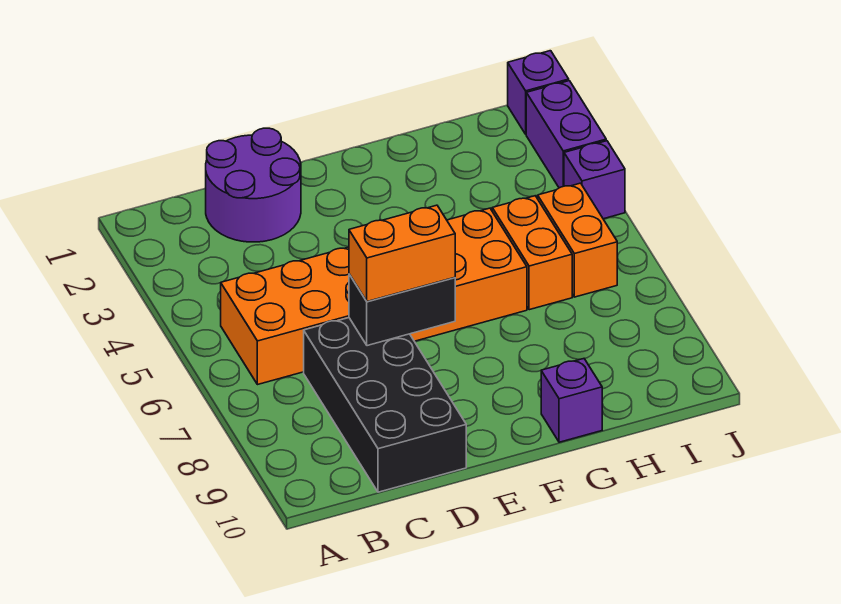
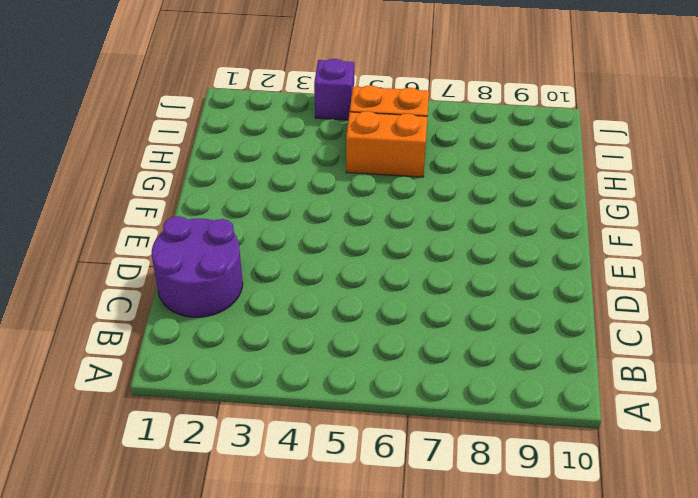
none -> orange brick B5:G6 level 1
none -> black brick C7:D10 level 1

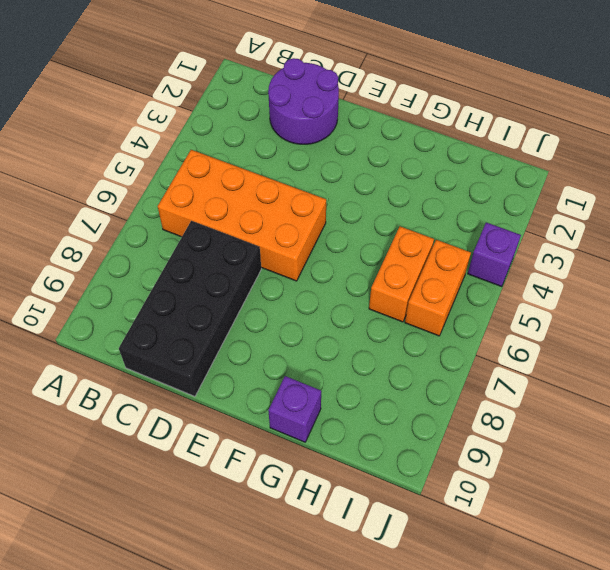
orange brick B5:E6 level 1 -> orange brick B5:G6 level 1
none -> purple brick J1 level 1
none -> purple brick J2:J3 level 1

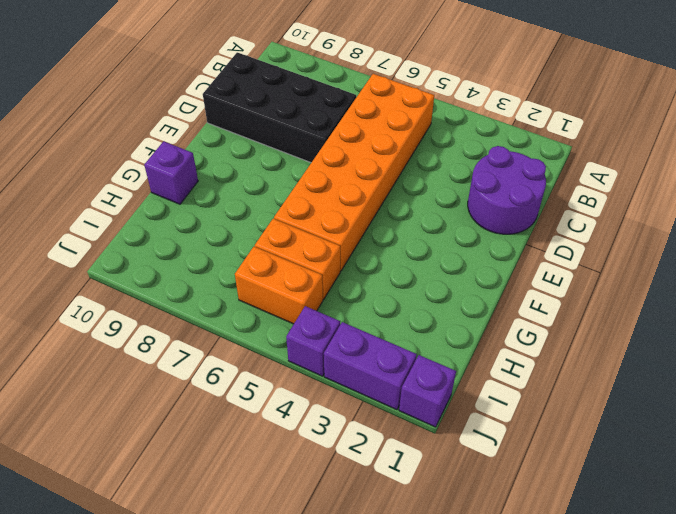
none -> black brick D7:E7 level 2
none -> orange brick D7:E7 level 3

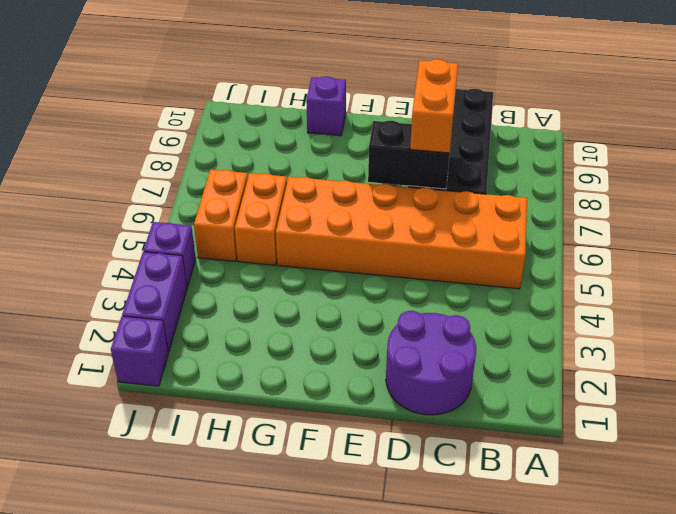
orange brick D7:D8 level 3 -> orange brick D7:E7 level 3

